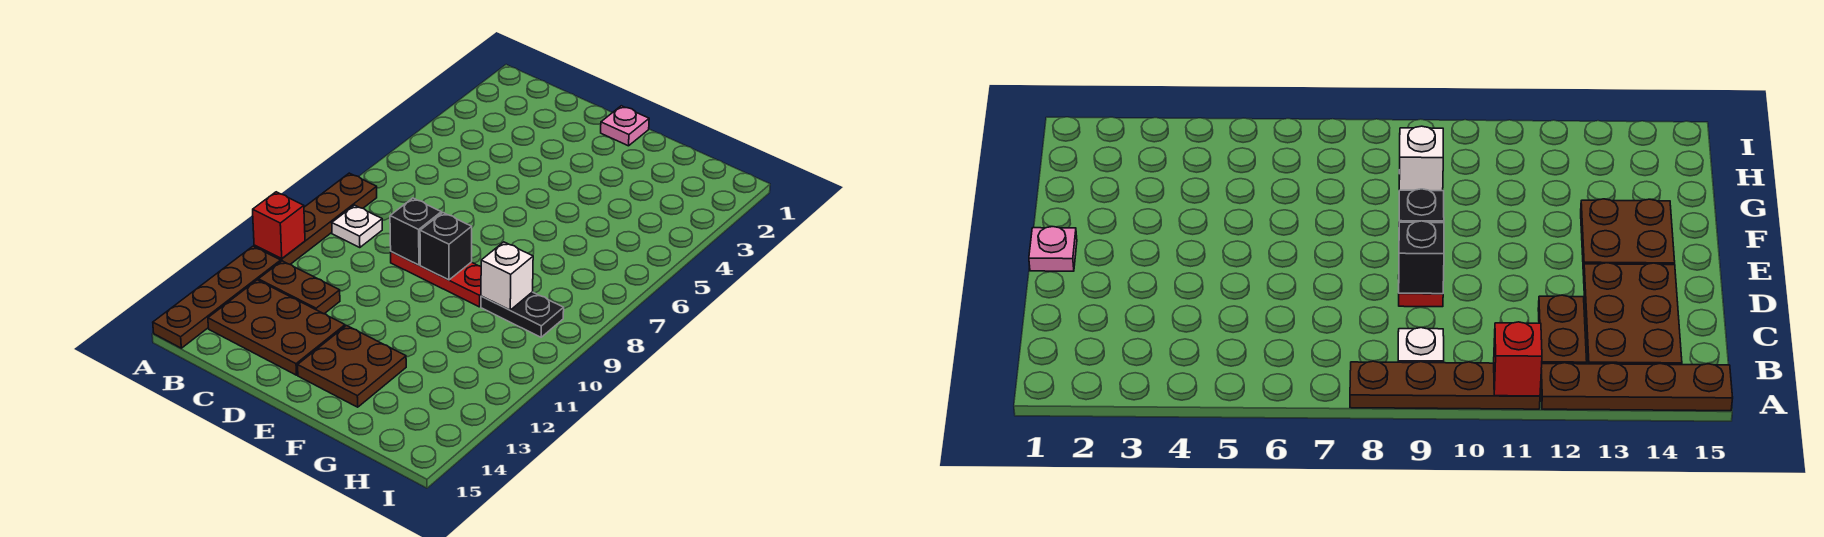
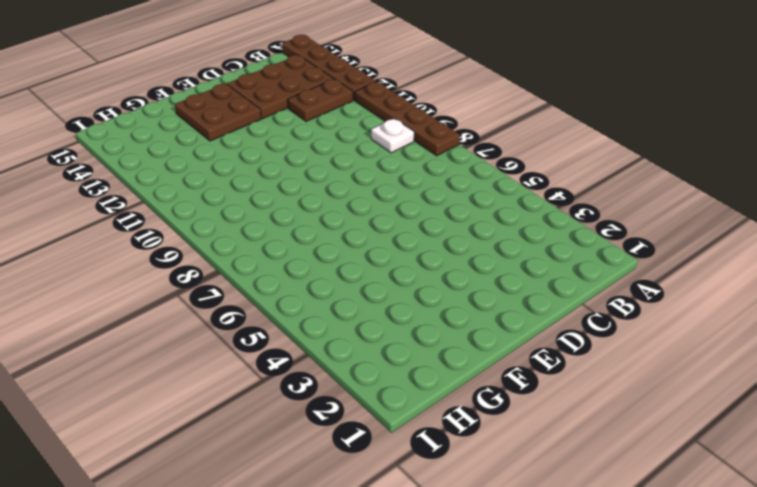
none -> red plate D9:F9 level 1
none -> pink plate E1 level 1
none -> black plate G9:H9 level 1

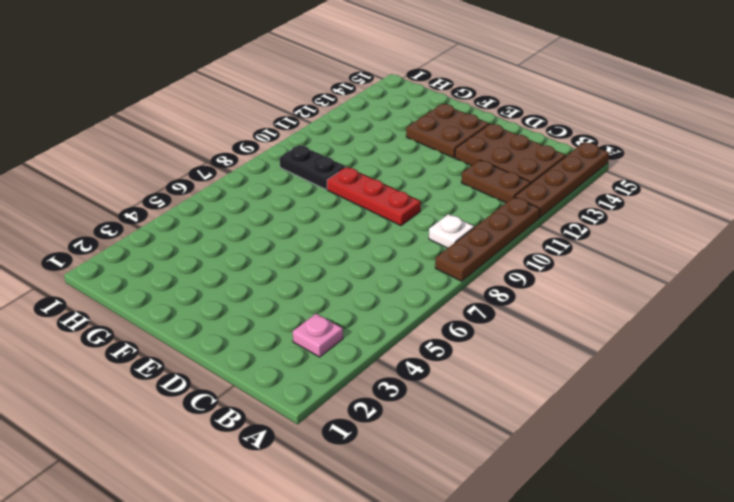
pink plate B3 level 1 -> pink plate E1 level 1
none -> red brick A11 level 2
none -> black brick D9 level 2
none -> black brick E9 level 2

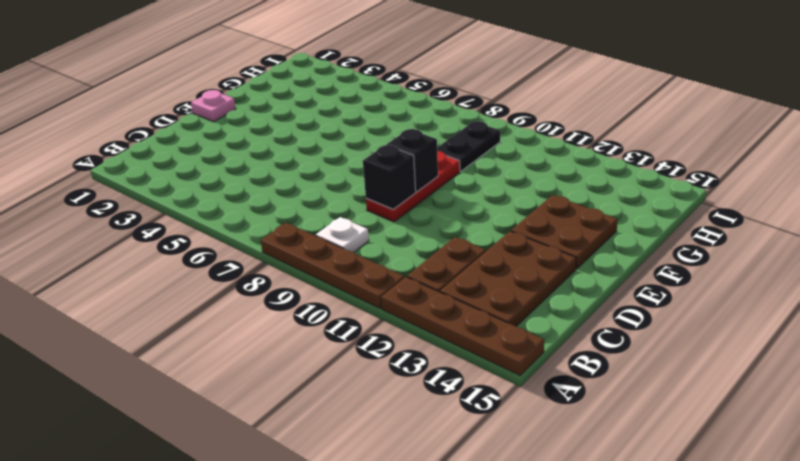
none -> red brick A11 level 2
none -> white brick G9 level 2

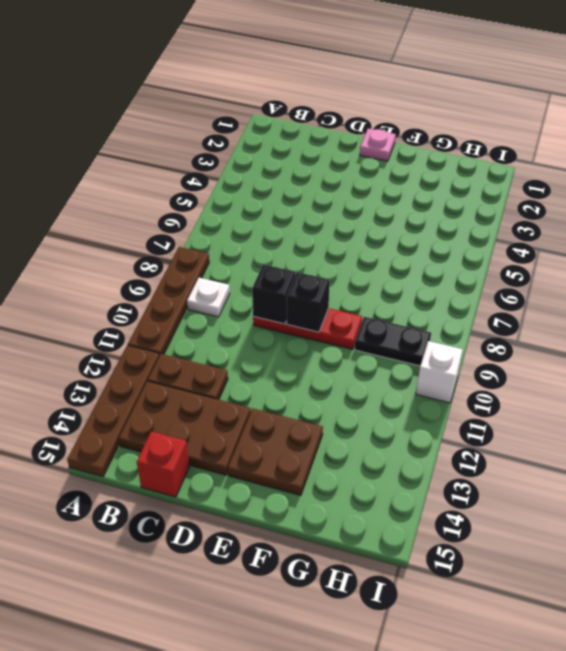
red brick C15 level 1 -> red brick A11 level 2
white brick I10 level 1 -> white brick G9 level 2

